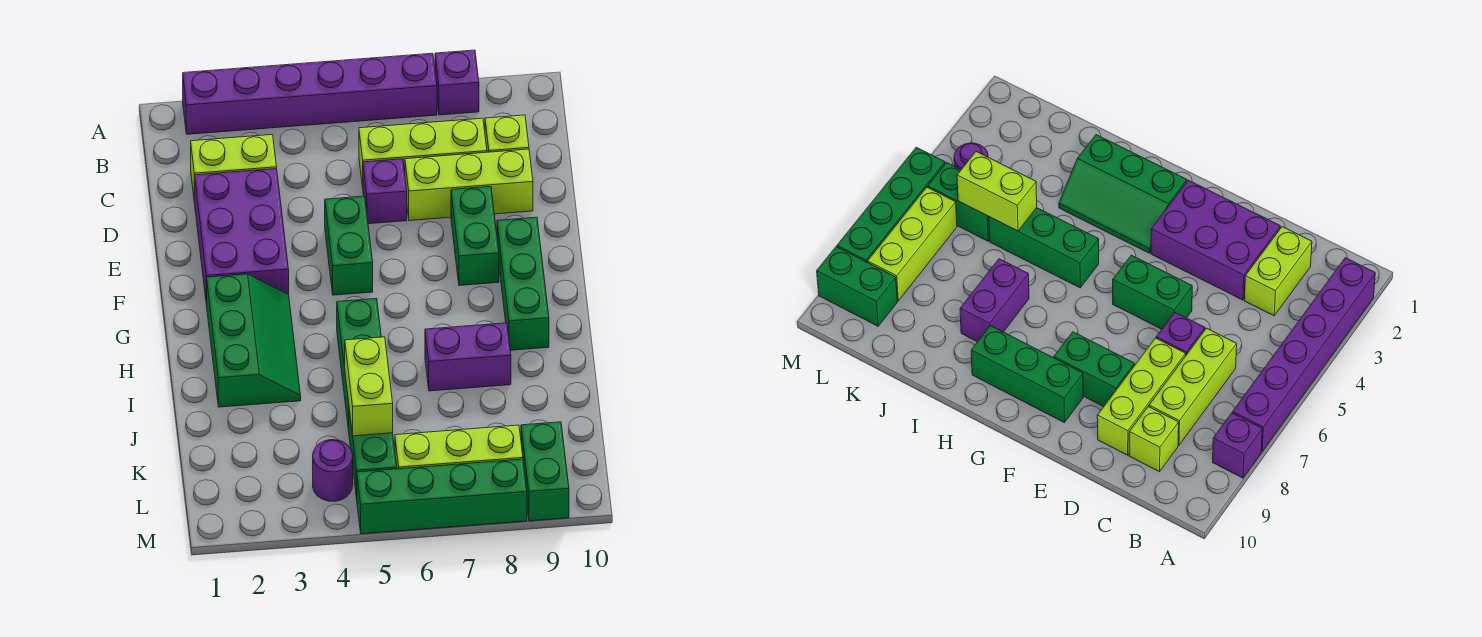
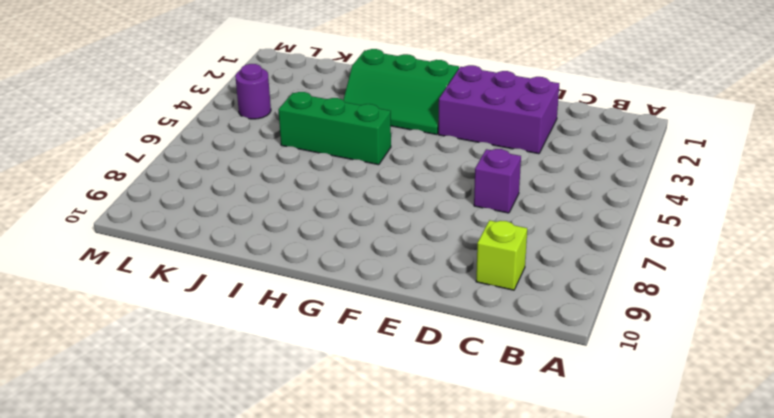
none -> purple brick A2:A7 level 1
none -> purple brick A8 level 1
none -> lime brick C2:C3 level 1

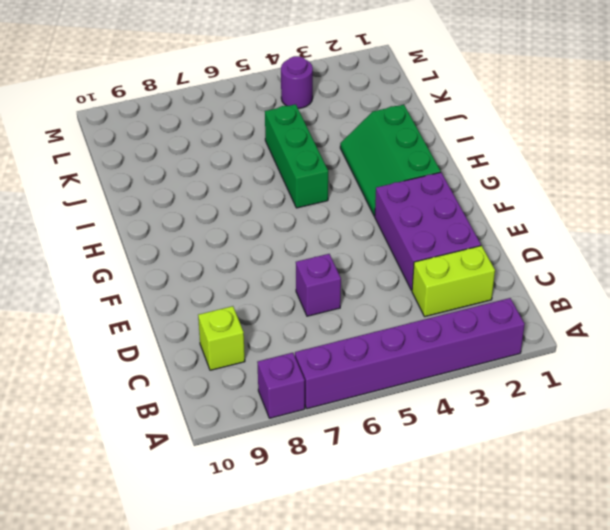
none -> lime brick C6:C8 level 1
none -> lime brick D7:D9 level 1
none -> green brick E5:F5 level 1

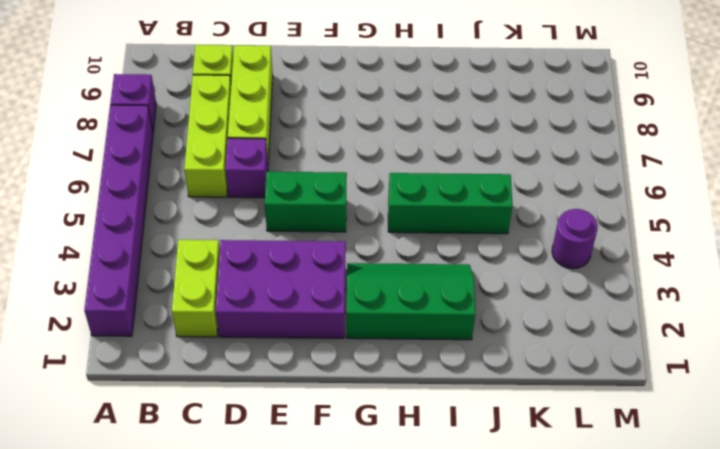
none -> green brick E8:F8 level 1
none -> green brick F9:H9 level 1
none -> purple brick I7:I8 level 1

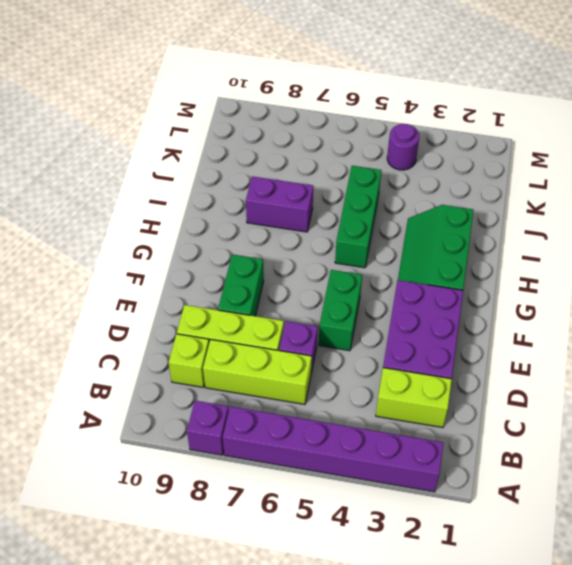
none -> green brick F9:H9 level 1
none -> green brick K5:L5 level 1
none -> lime brick L6:L8 level 1

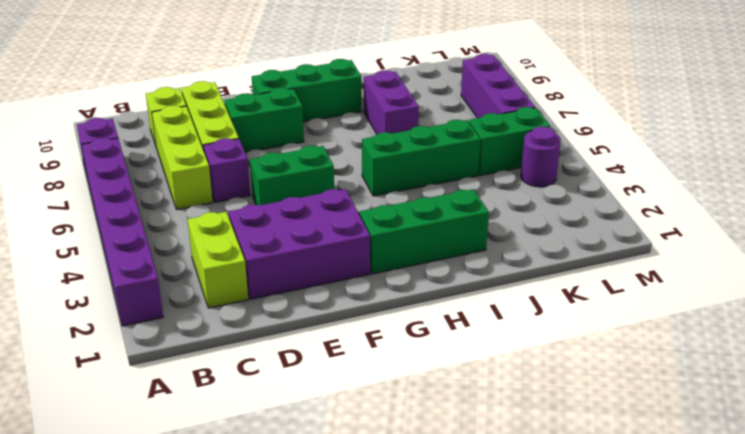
purple brick L6:L8 level 1 -> lime brick L6:L8 level 1
none -> green brick L9:M9 level 1
none -> green brick M5:M8 level 1
none -> lime brick J5:K5 level 2

